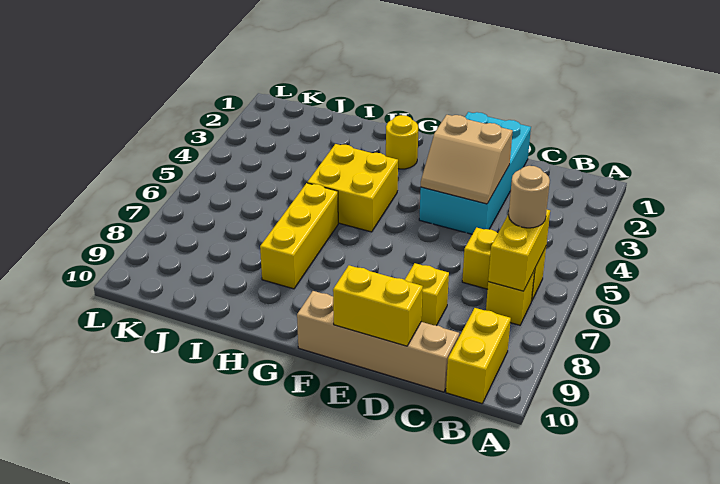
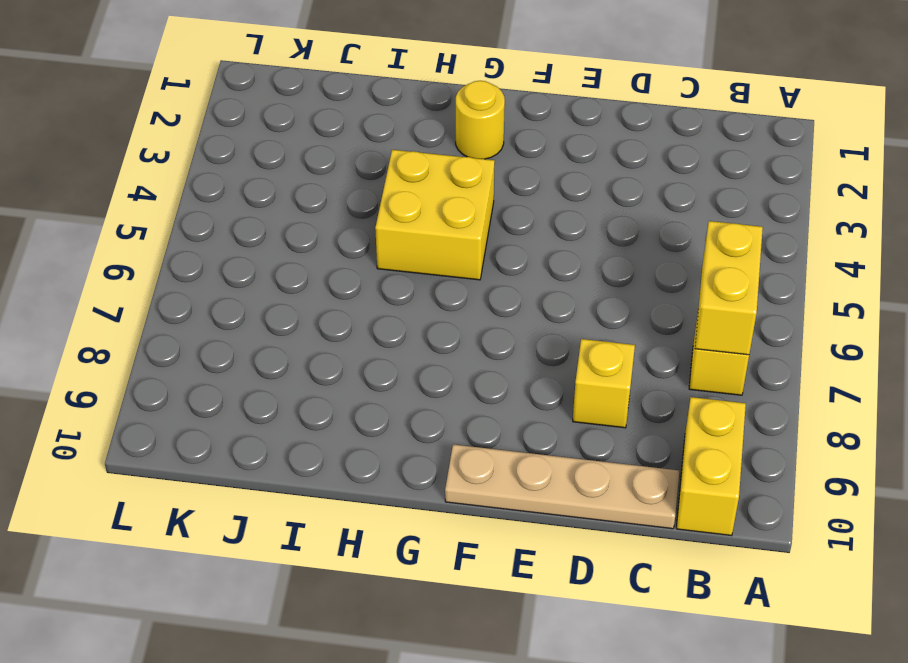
tan plate C10:F10 level 1 -> tan brick C10:F10 level 1
none -> yellow brick B6:C6 level 1
none -> cyan brick D1:E4 level 1
none -> yellow brick H6:H8 level 1

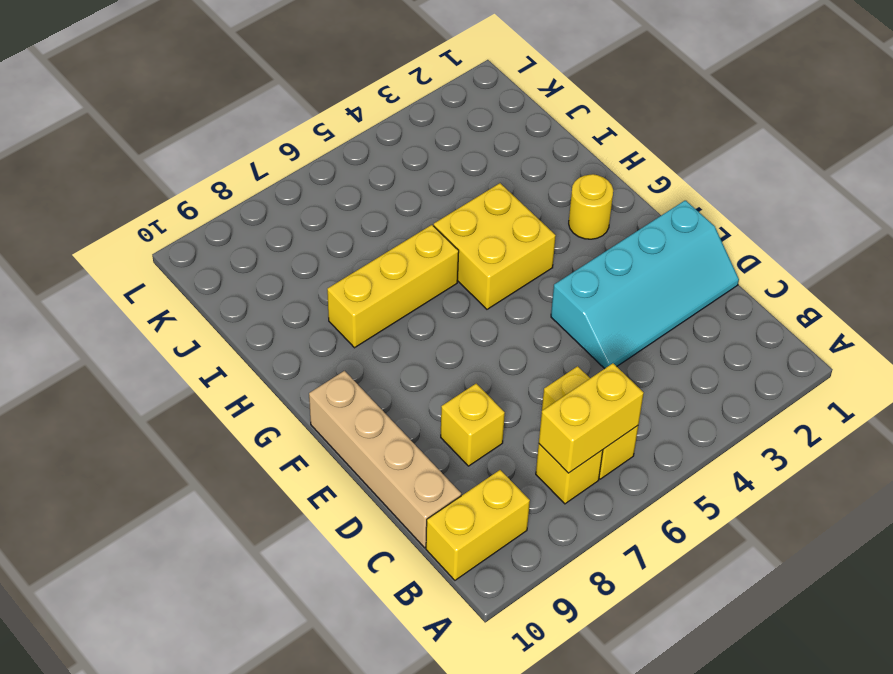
cyan slope D1:E4 level 1 top E -> cyan brick D1:E4 level 1
none -> tan slope D3:E4 level 2 top 3
none -> yellow brick D10:E10 level 2
none -> tan round brick B6 level 3

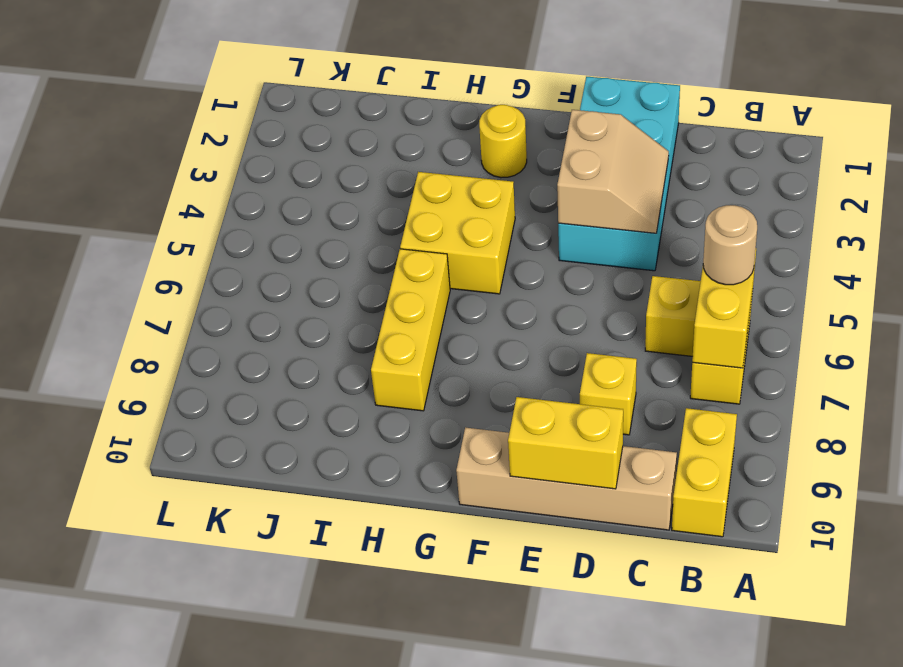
tan slope D3:E4 level 2 top E -> tan slope D3:E4 level 2 top 3

